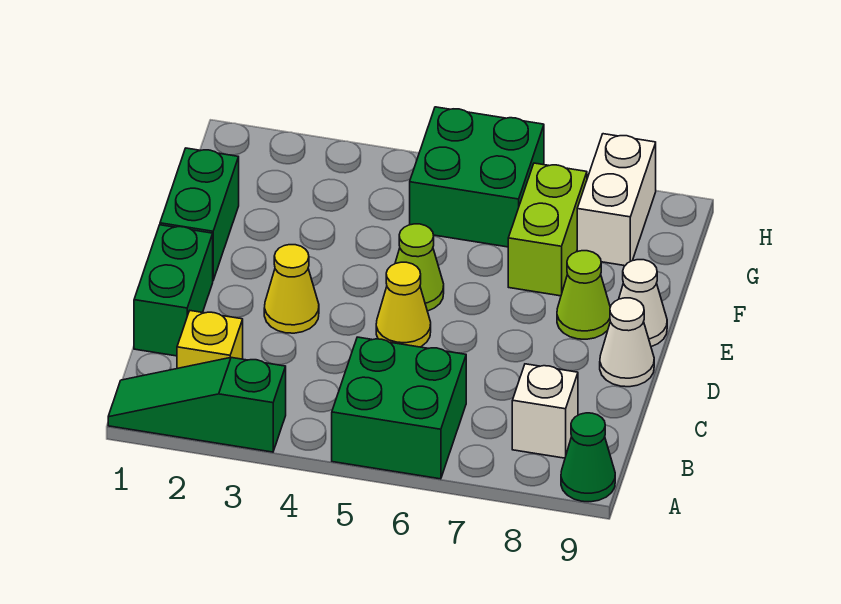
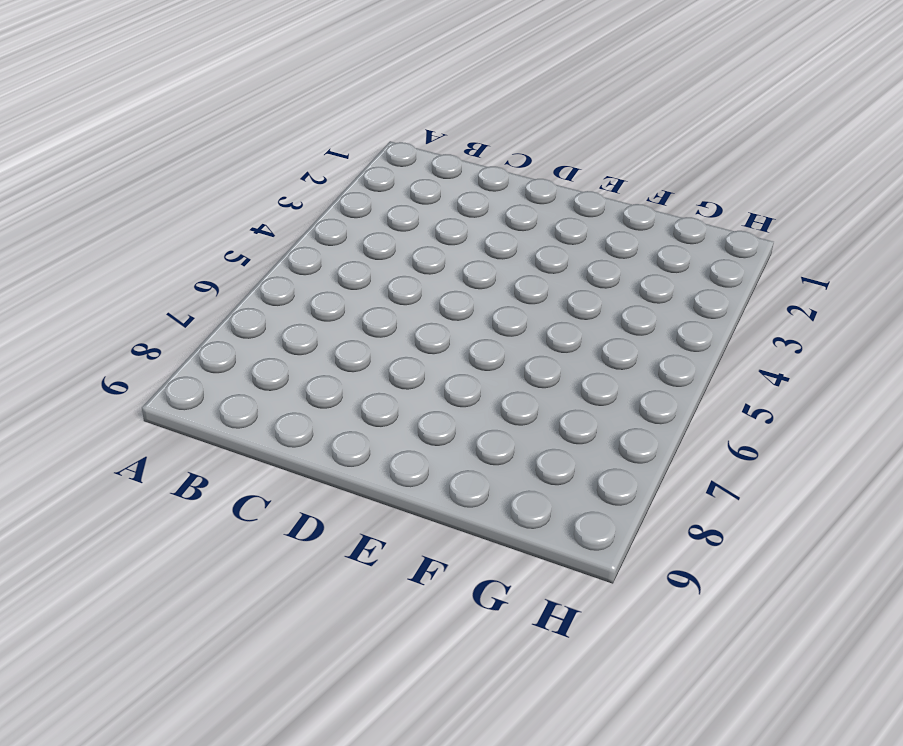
none -> green slope A1:A3 level 1 top 3
none -> green brick A5:B6 level 1
none -> green cone A9 level 1

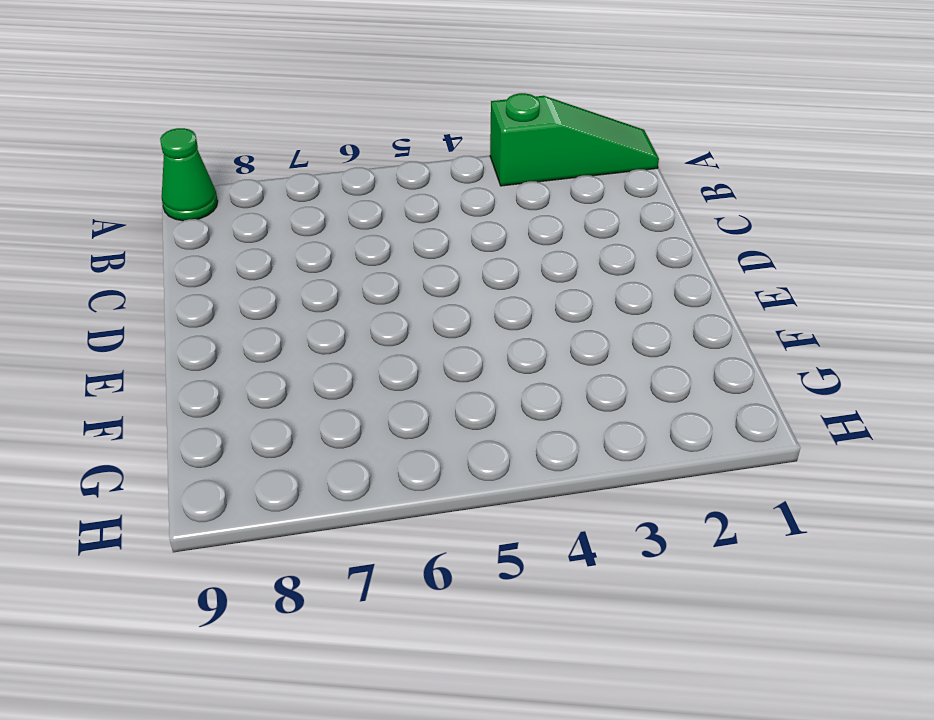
none -> green brick A5:B6 level 1
none -> yellow brick B2 level 1
none -> white brick B8 level 1

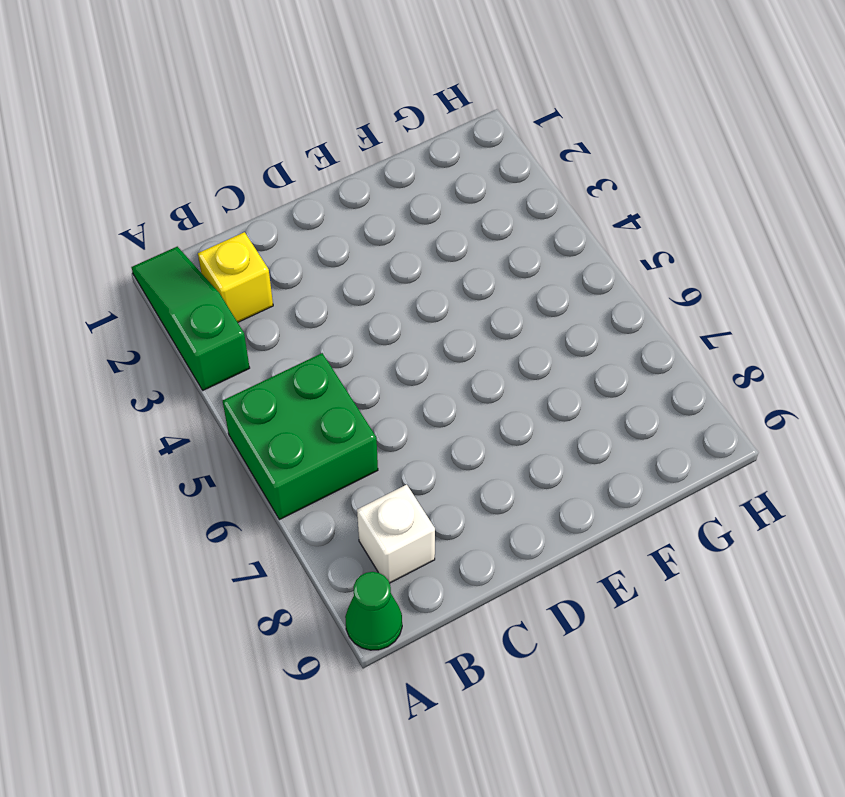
none -> green brick C1:D1 level 1
none -> yellow cone D3 level 1
none -> yellow cone D5 level 1

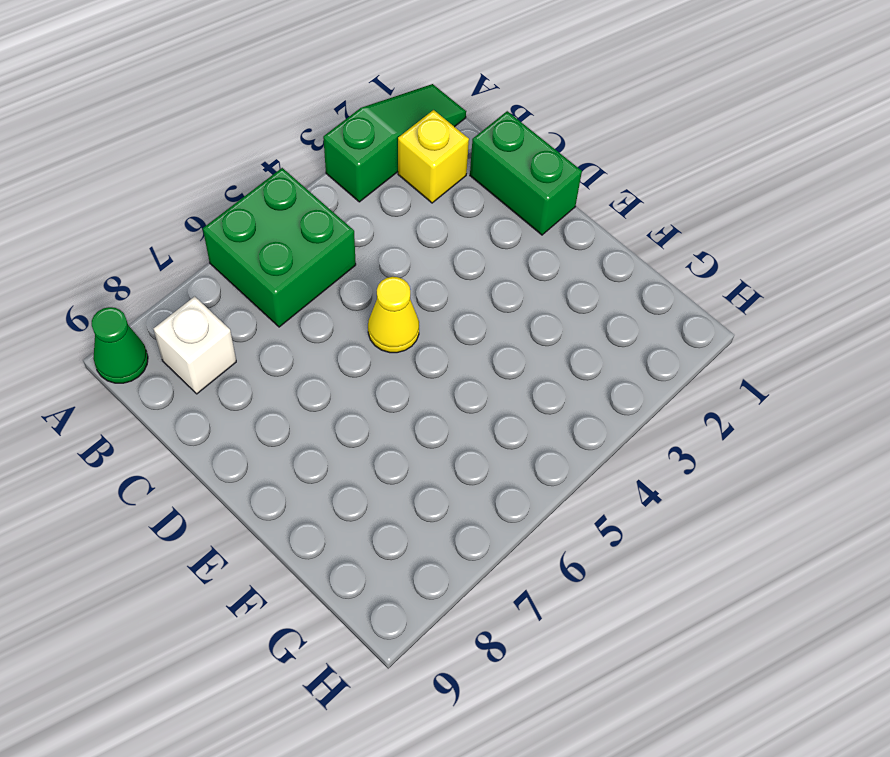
none -> yellow cone D3 level 1
none -> white cone D9 level 1
none -> green brick E1:F1 level 1

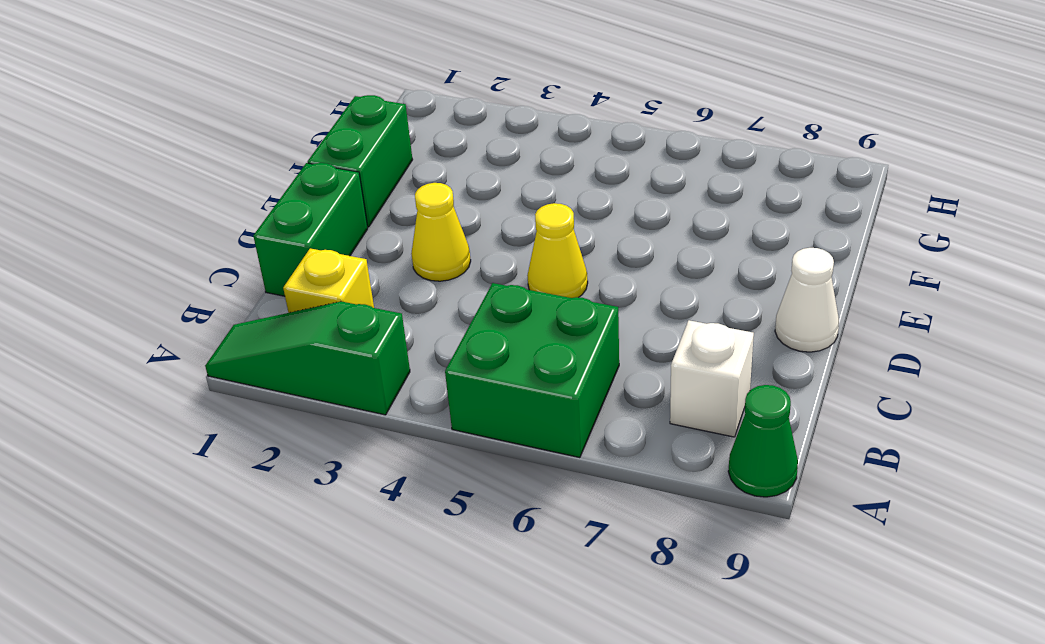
none -> lime cone E5 level 1
none -> lime cone E8 level 1
none -> white cone E9 level 1

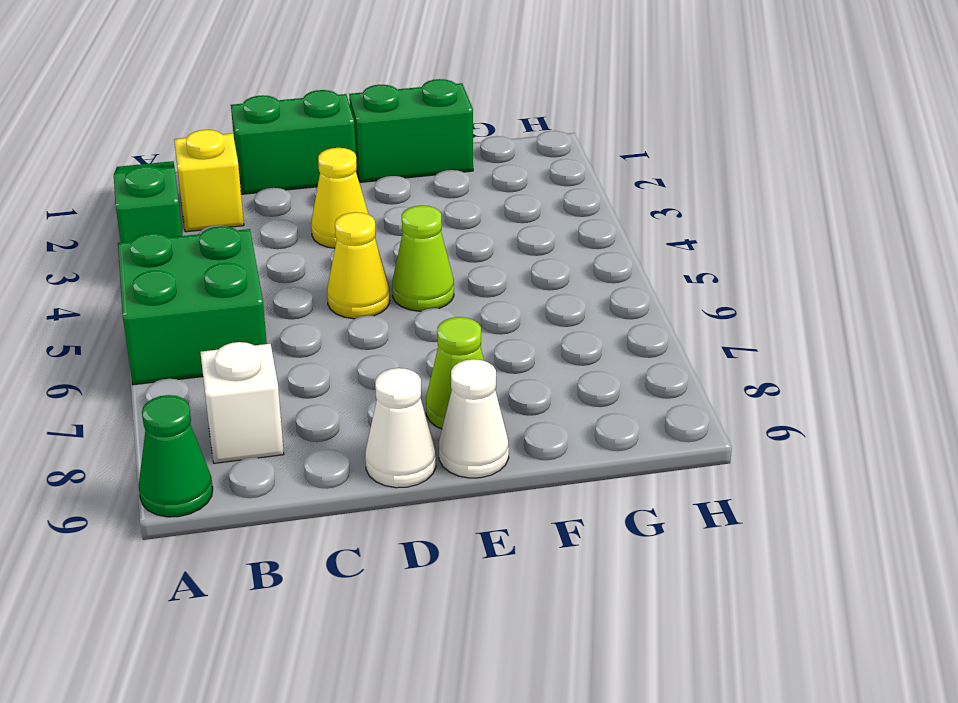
none -> lime brick F7:G7 level 1
none -> green brick G5:H6 level 1
none -> white brick G8:H8 level 1

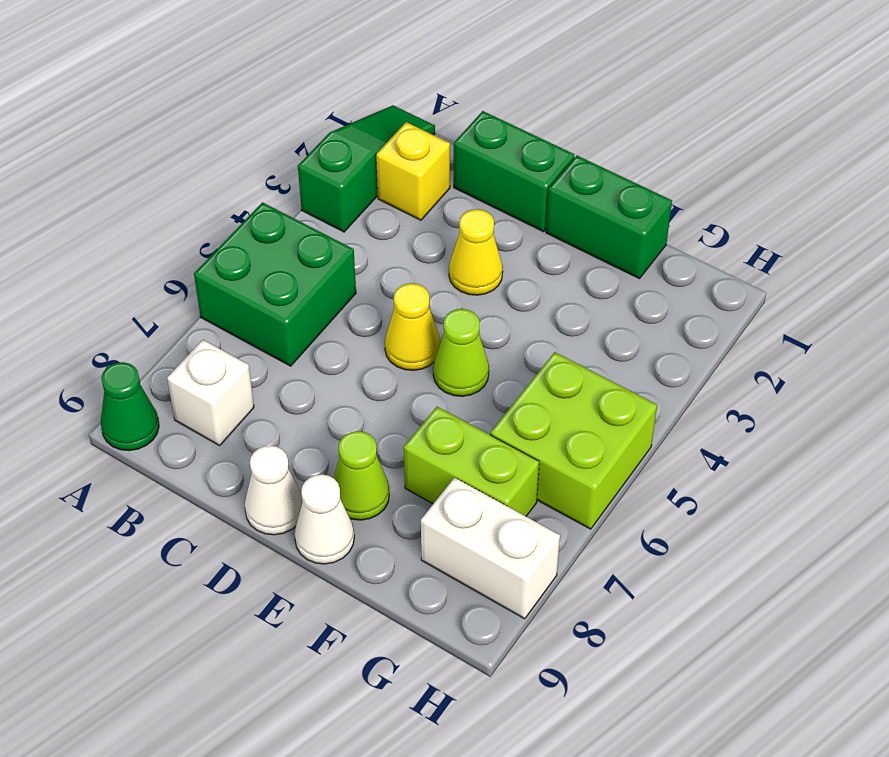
lime brick G5:H6 level 1 -> green brick G5:H6 level 1

